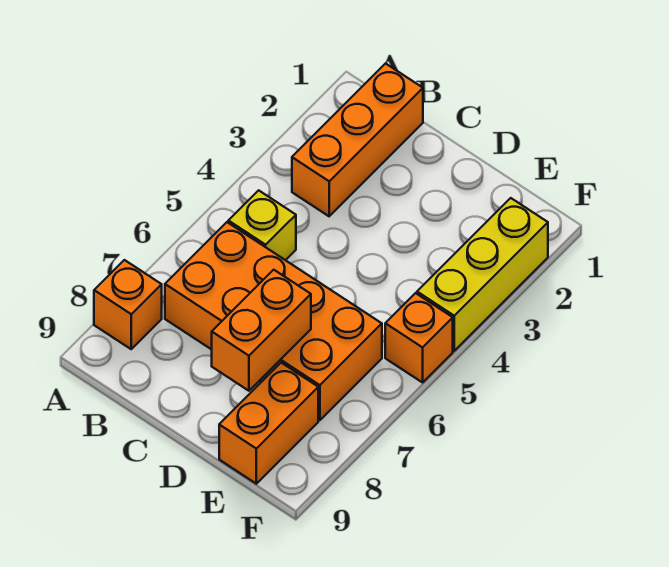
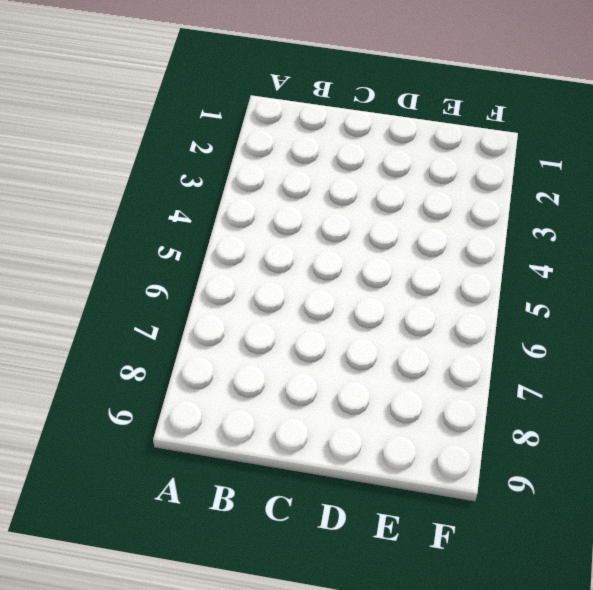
none -> orange brick A8 level 1
none -> orange brick B1:B3 level 1

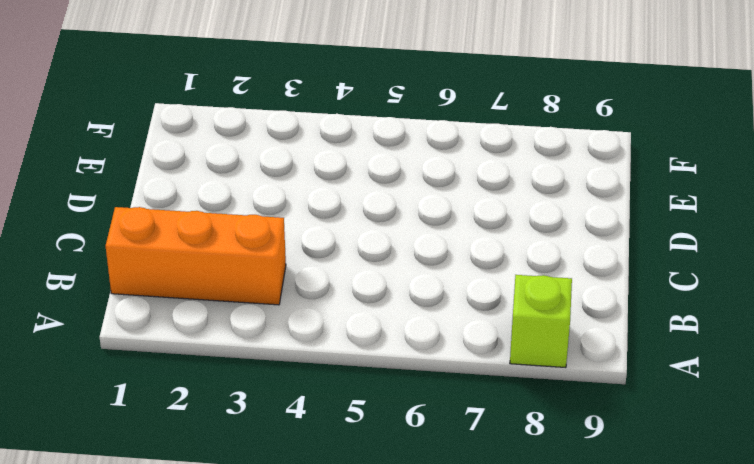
lime brick A8 level 1 -> orange brick A8 level 1
none -> yellow brick B5 level 1
none -> orange brick B6:E7 level 1

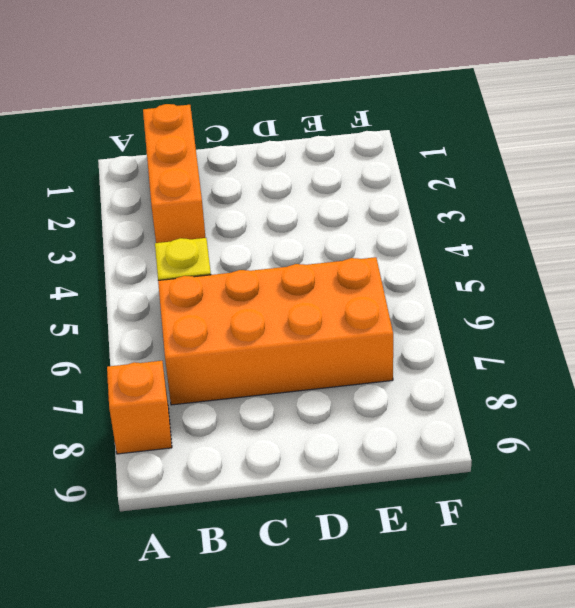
none -> orange brick E8:E9 level 1
none -> yellow brick F2:F4 level 1

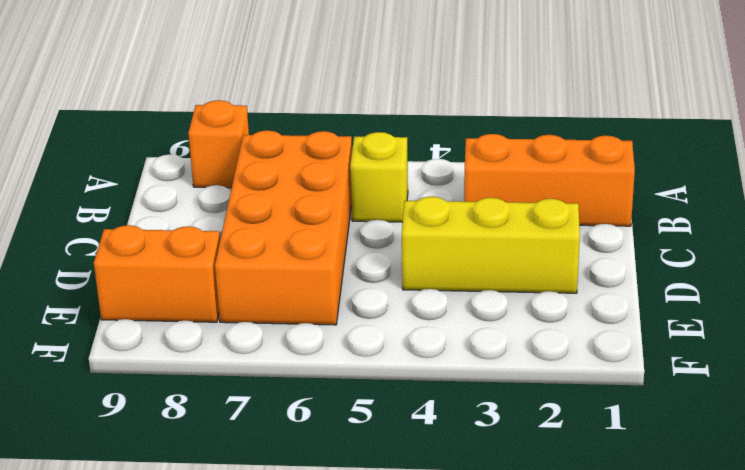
yellow brick D2:D4 level 1 -> yellow brick F2:F4 level 1
none -> orange brick F5 level 1
none -> orange brick D7:D8 level 2

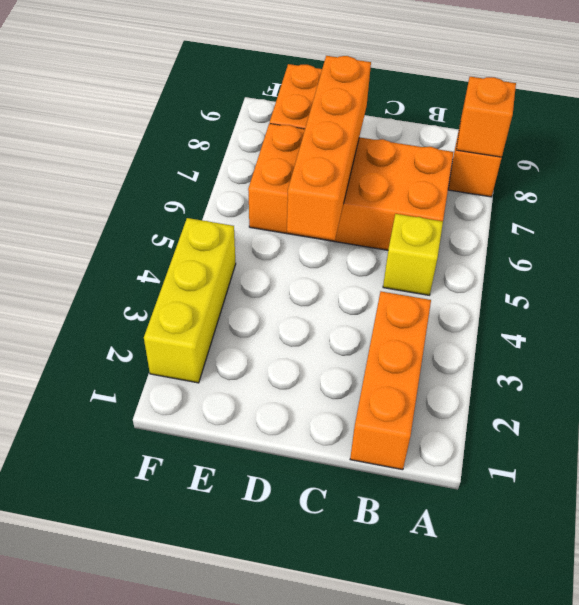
orange brick A8 level 2 -> orange brick F5 level 1
orange brick D5:D8 level 2 -> orange brick D7:D8 level 2

